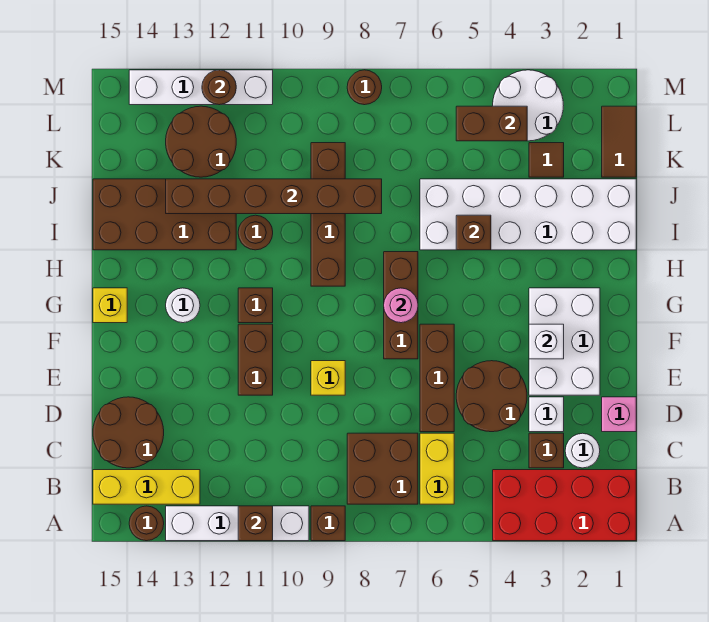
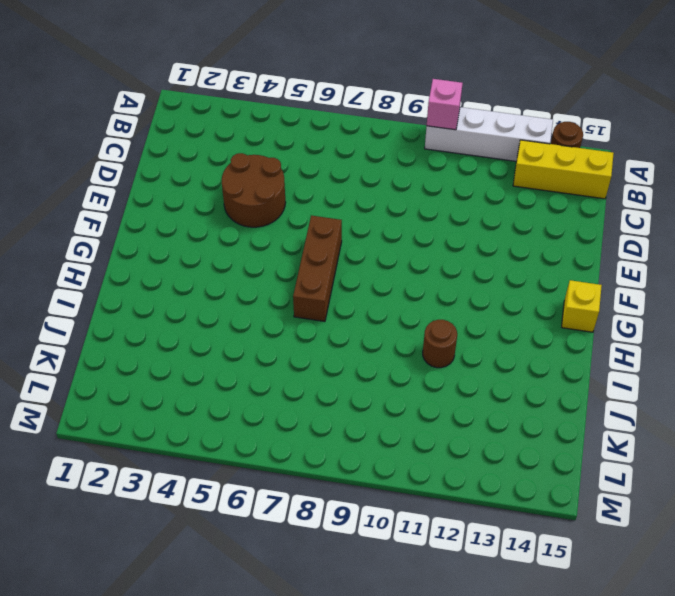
pink brick A10 level 2 -> pink brick D1 level 1
none -> red brick A1:B4 level 1
none -> brown brick A9 level 1
none -> yellow brick B6:C6 level 1
none -> brown brick B7:C8 level 1

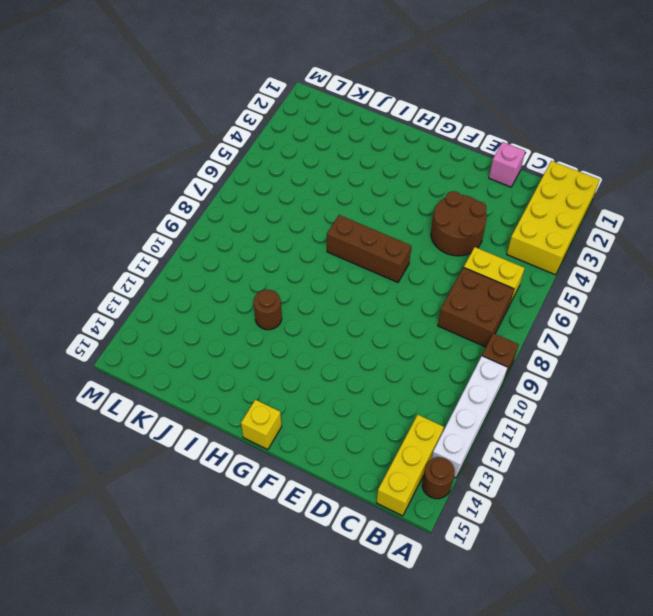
yellow brick A1:B4 level 1 -> red brick A1:B4 level 1
none -> white round brick C2 level 1
none -> brown brick C3 level 1
none -> brown round brick C14:D15 level 1
none -> white brick D3 level 1

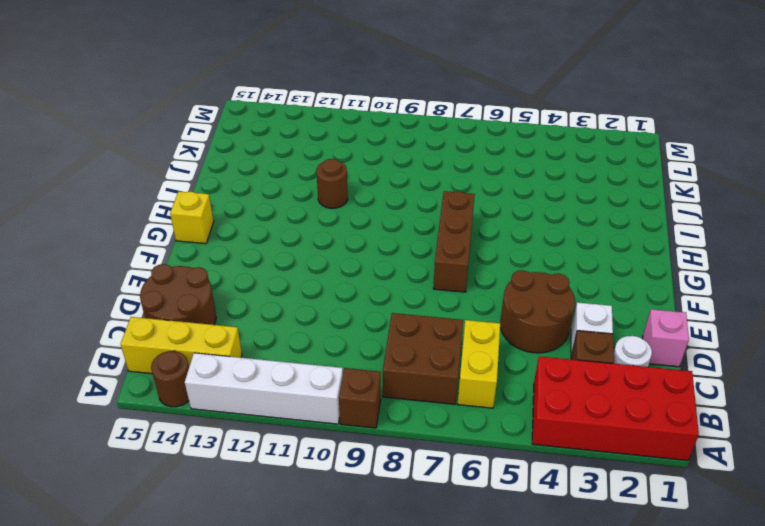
none -> brown brick D6:F6 level 1
none -> white brick E2:G3 level 1
none -> yellow brick E9 level 1
none -> brown brick E11:F11 level 1

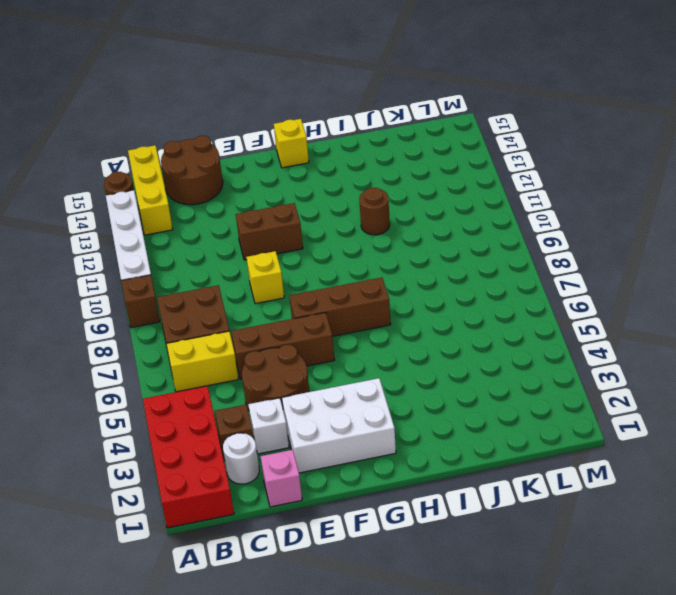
none -> brown brick G11 level 1
none -> white round brick G13 level 1
none -> brown brick H9:K9 level 1
none -> white brick I1:J6 level 1

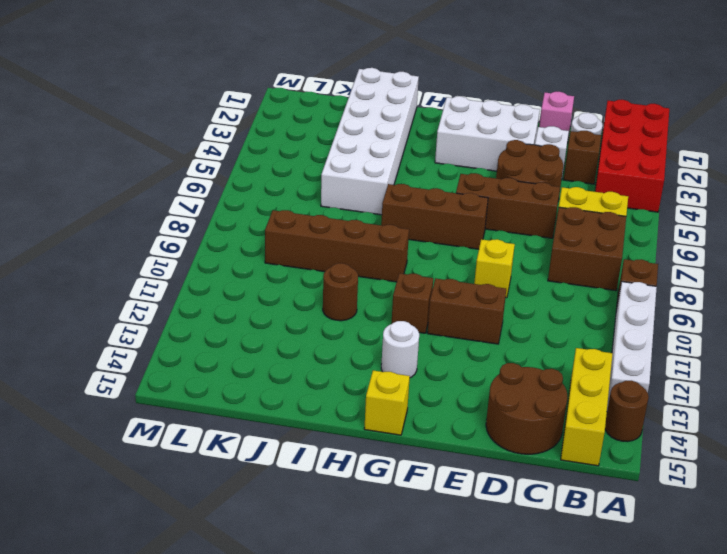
none -> brown brick I12:J15 level 1
none -> brown tile K1:L1 level 1
none -> brown tile K3 level 1
none -> brown round brick K12:L13 level 1

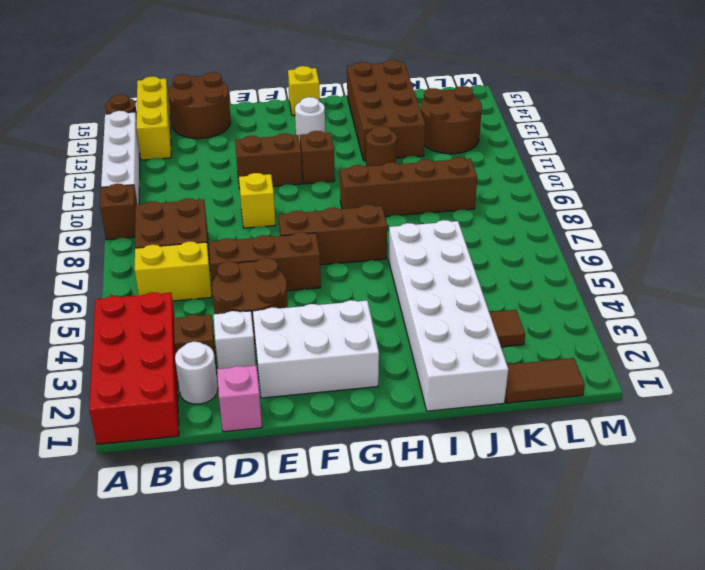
none -> white round brick L3:M4 level 1
none -> brown round brick M8 level 1
none -> white brick M11:M14 level 1
none -> brown brick A11 level 2

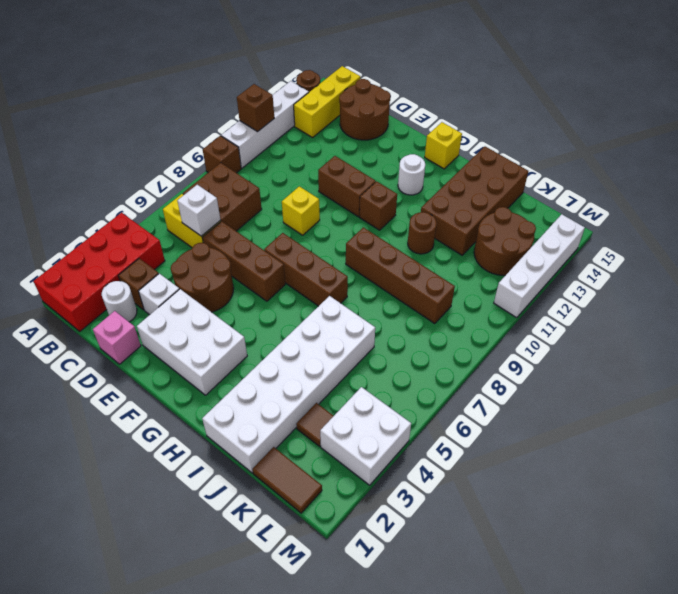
white brick C6 level 2 -> white brick F3 level 2
white brick L3:M4 level 1 -> white round brick L3:M4 level 1
none -> brown round brick M8 level 1
none -> pink round brick G7 level 2
none -> brown brick I5 level 2
none -> brown brick J8:J13 level 2

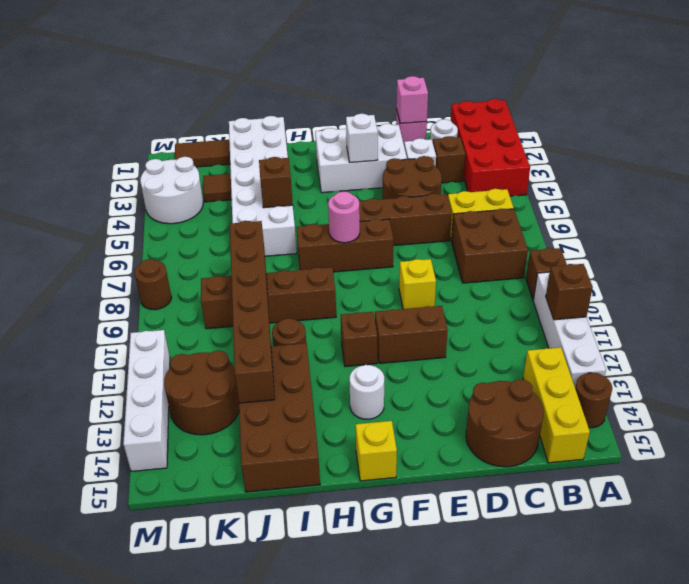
pink brick D1 level 2 -> none
none -> brown brick L4:L5 level 2
none -> brown round brick M12 level 2

